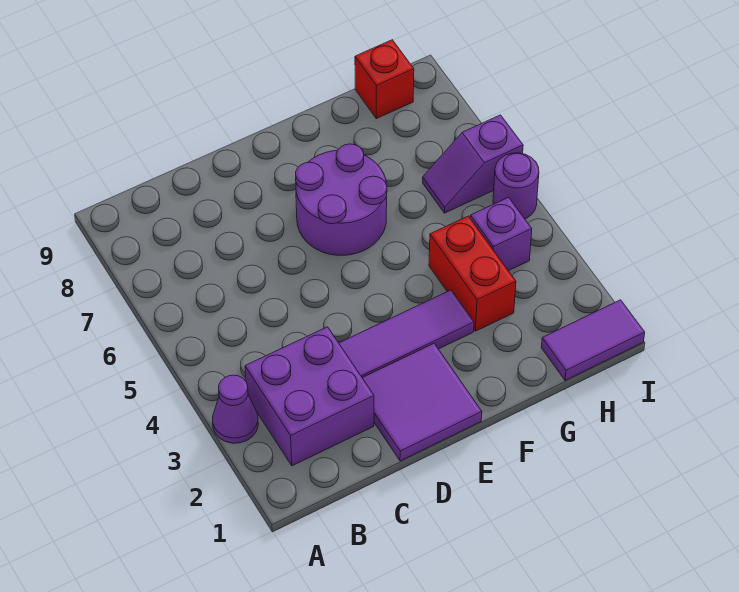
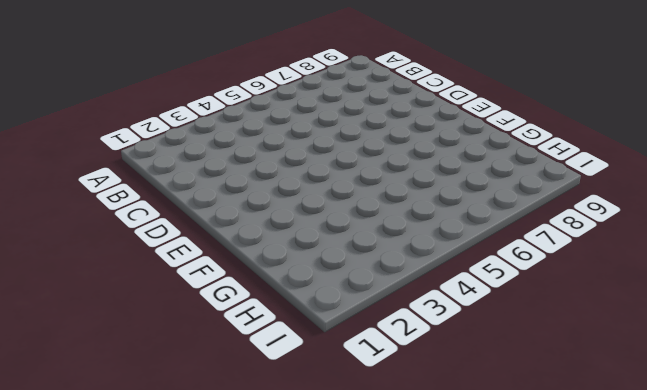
none -> purple cone A3 level 1
none -> purple brick B2:C3 level 1

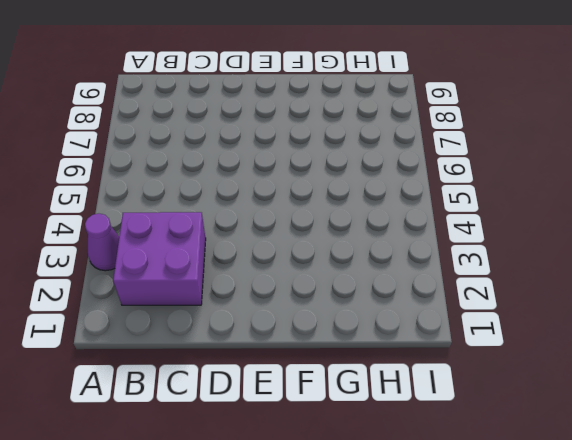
none -> purple tile D1:E2 level 1
none -> purple tile D3:F3 level 1

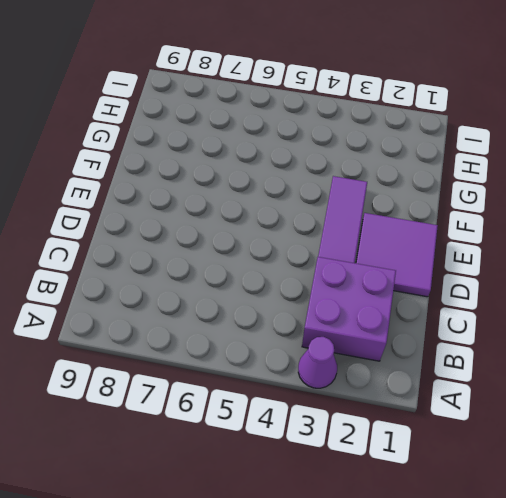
none -> purple round brick E6:F7 level 1
none -> red brick G3:G4 level 1

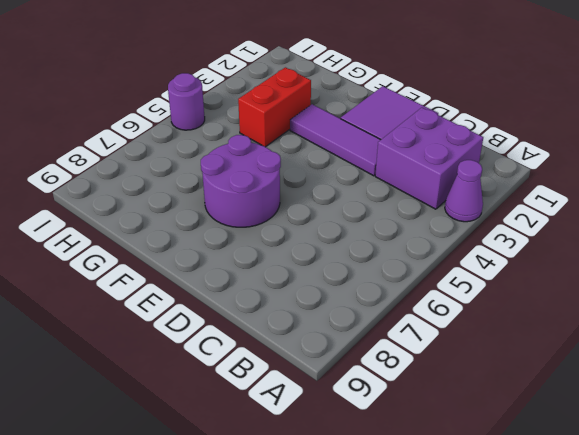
none -> purple tile H1:I1 level 1
none -> purple brick H4 level 1

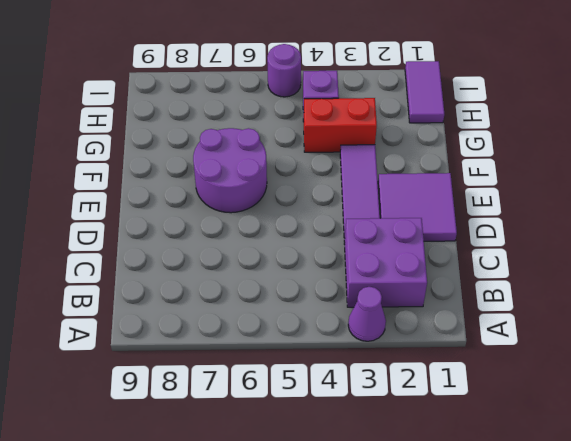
none -> purple slope H6:I6 level 1 top I
none -> red brick H9 level 1

